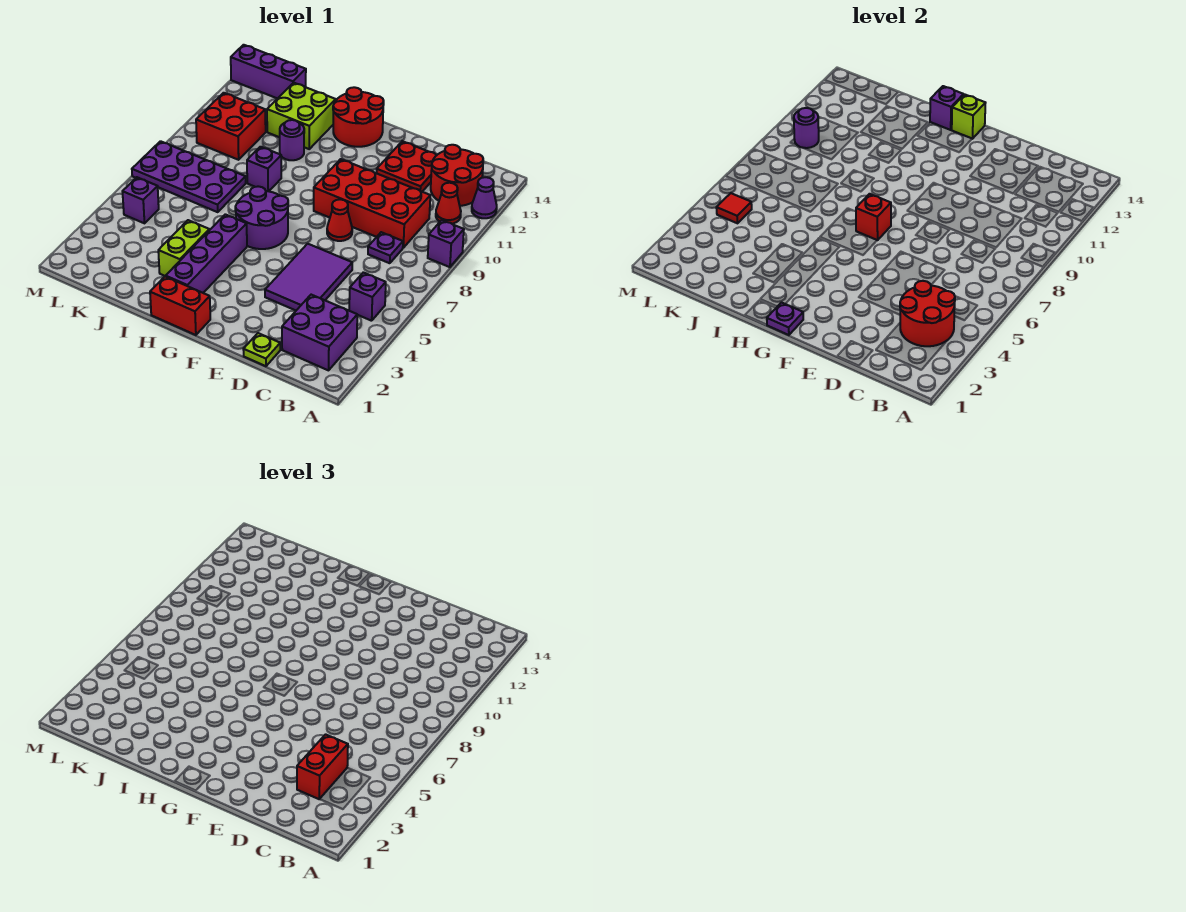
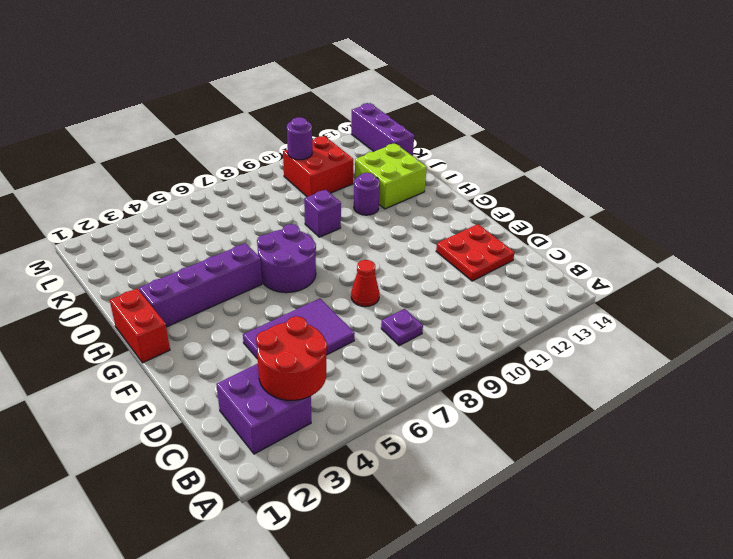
none -> purple brick A9 level 1
none -> purple cone A12 level 1
none -> purple brick B5 level 1
none -> red cone B11 level 1

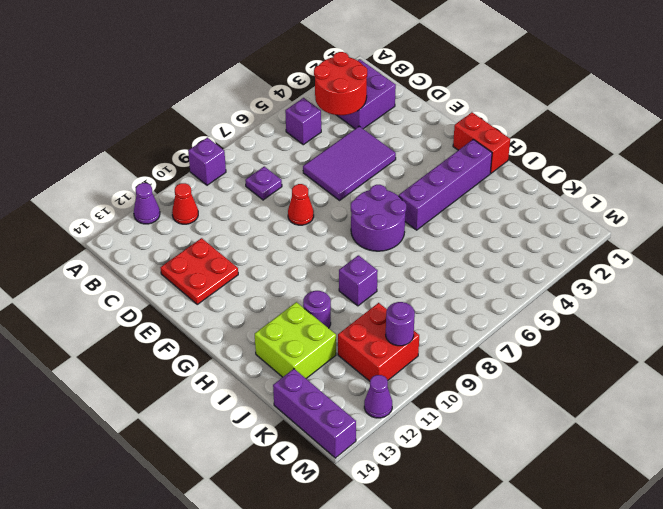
purple cone M12 level 1 -> none
none -> red round brick B12:C13 level 1
none -> red brick C9:F10 level 1
none -> lime plate D1 level 1
none -> red round brick G13:H14 level 1

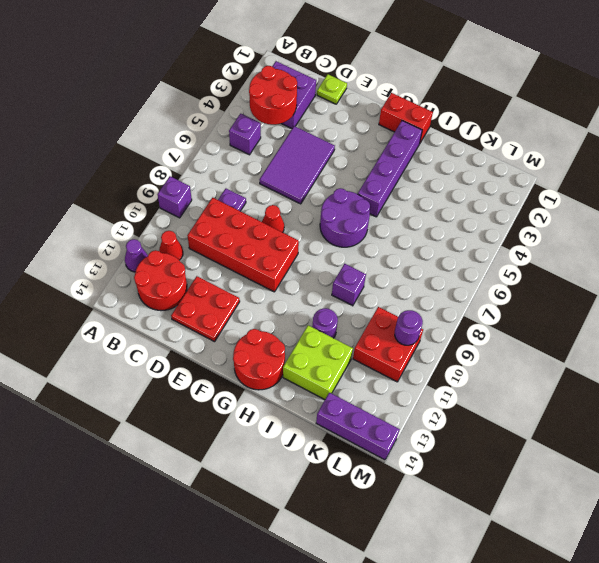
none -> lime brick I3:I4 level 1
none -> purple plate J7:M8 level 1
none -> purple brick L5 level 1
none -> purple plate G1 level 2

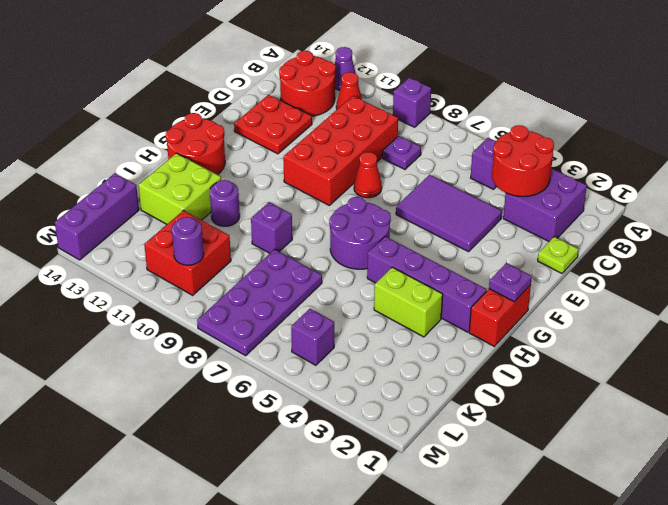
none -> red brick G7 level 2
none -> lime brick G14 level 2
none -> purple brick H14 level 2
none -> red tile L5 level 2

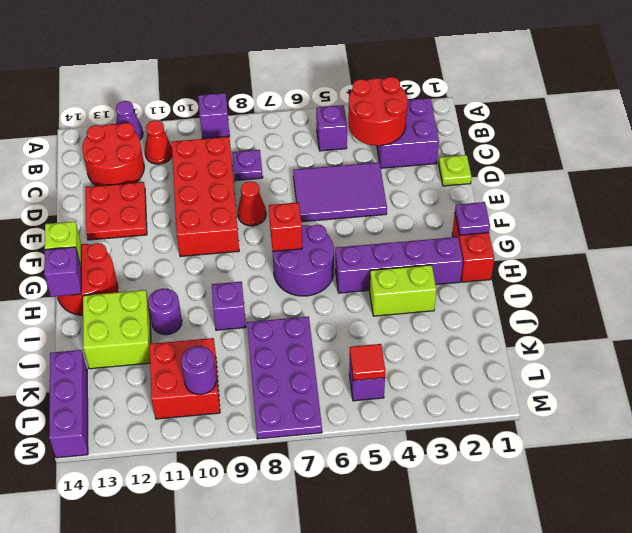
none -> red brick C3:C4 level 3

